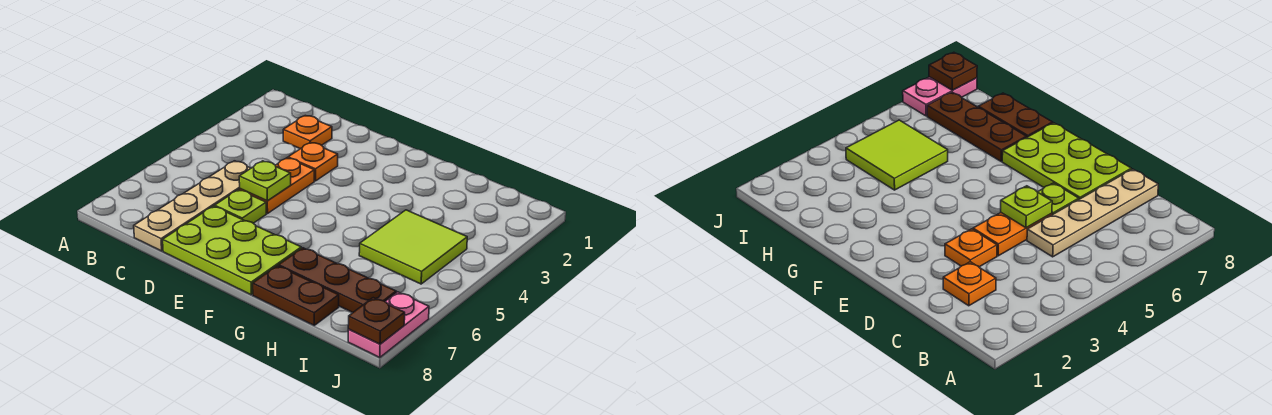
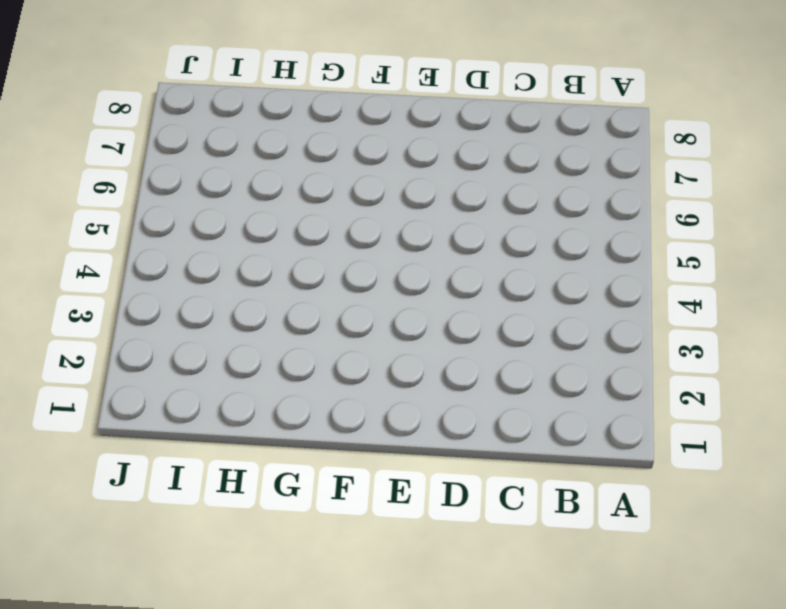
none -> orange plate C2 level 1
none -> tan plate C5:C8 level 1
none -> orange plate D3 level 1

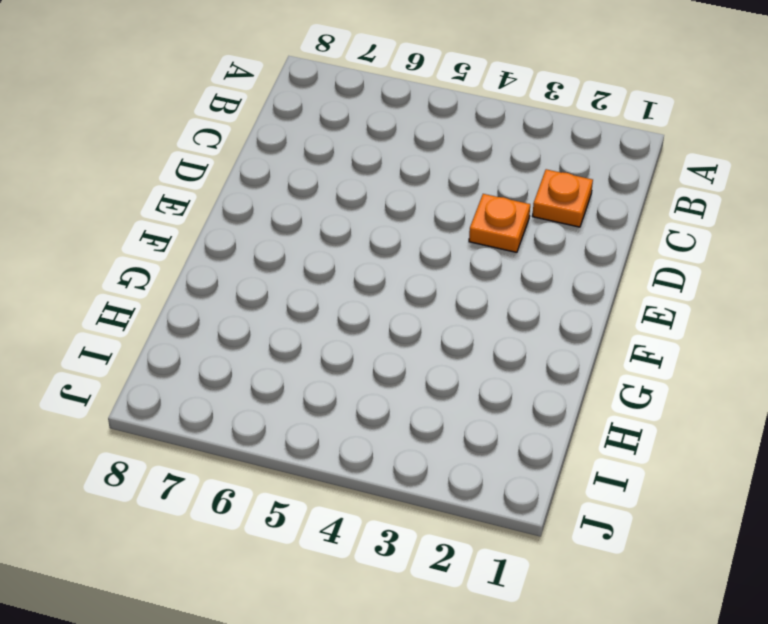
none -> tan plate C5:C8 level 1
none -> orange plate D4:D5 level 1
none -> lime plate D6 level 1

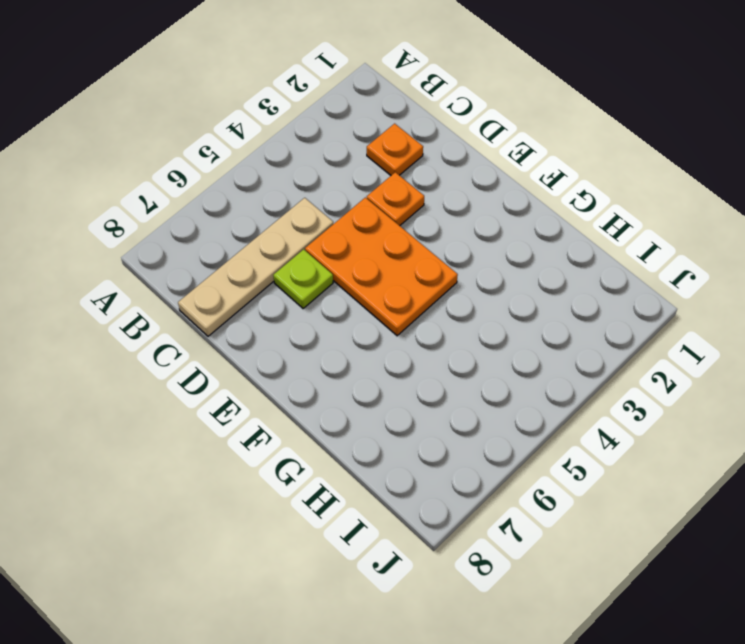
orange plate D4:F5 level 1 -> orange plate D4:D5 level 1
none -> lime plate D7:F8 level 1
none -> brown plate G7:I7 level 1
none -> brown plate G8:H8 level 1

